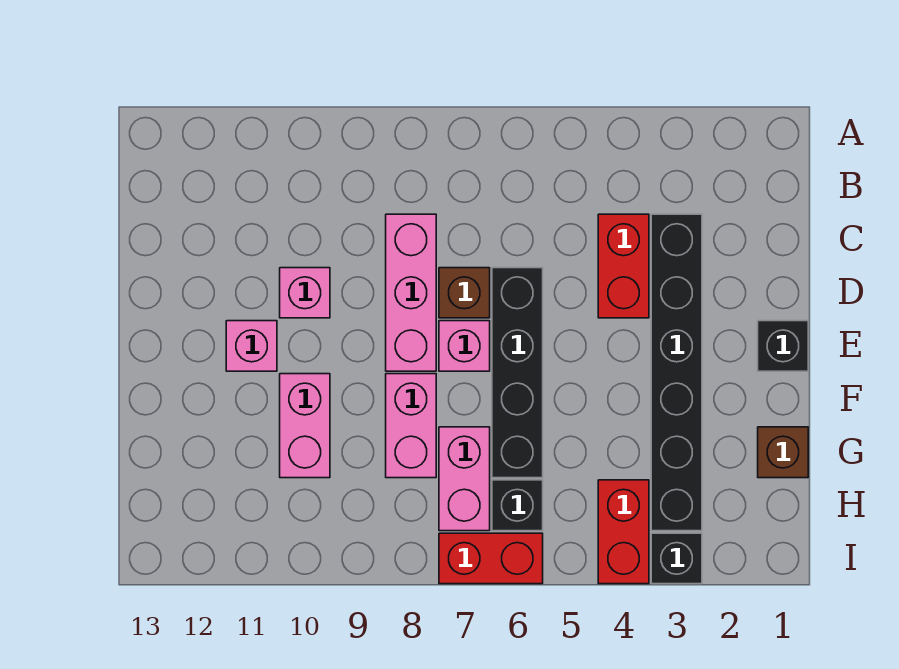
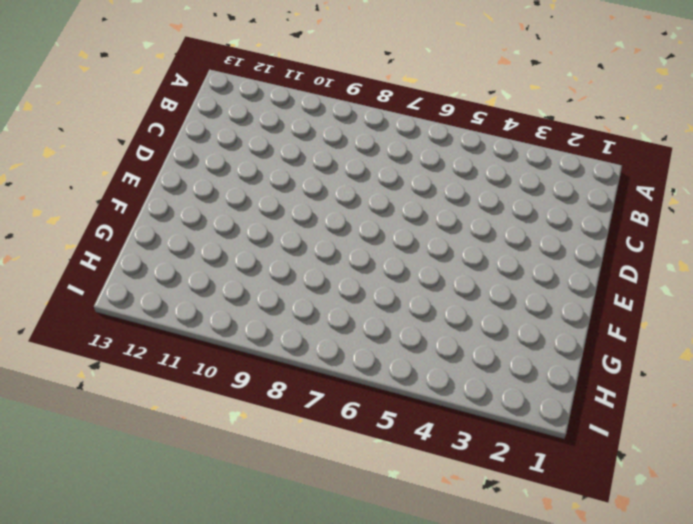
none -> black brick C3:H3 level 1
none -> red brick C4:D4 level 1
none -> pink brick C8:E8 level 1

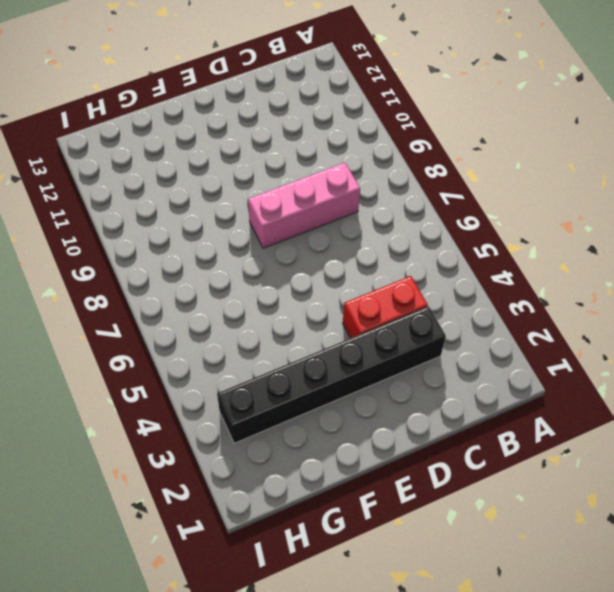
none -> black brick D6:G6 level 1
none -> brown brick D7 level 1
none -> pink brick D10 level 1

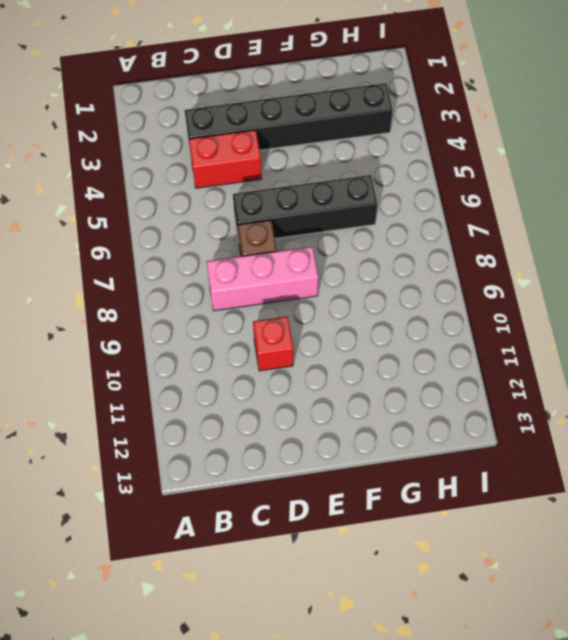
red brick D10 level 1 -> pink brick D10 level 1
none -> black brick E1 level 1
none -> pink brick E7 level 1
none -> pink brick E11 level 1

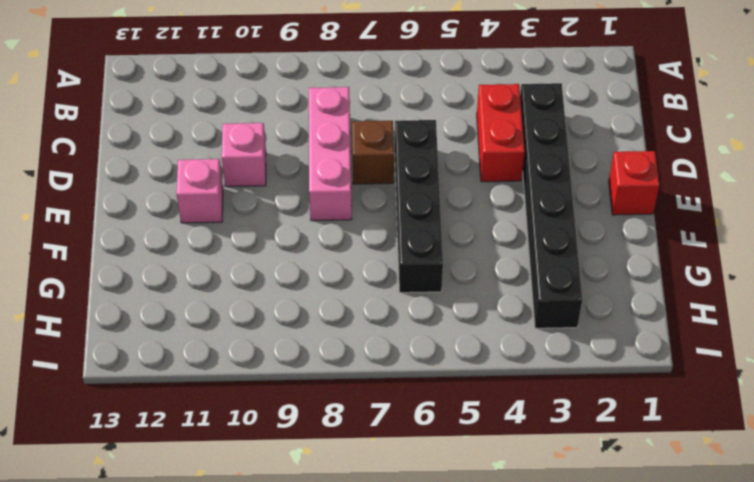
red brick E1 level 1 -> black brick E1 level 1
none -> pink brick E7 level 1
none -> pink brick F8:G8 level 1
none -> pink brick F10:G10 level 1

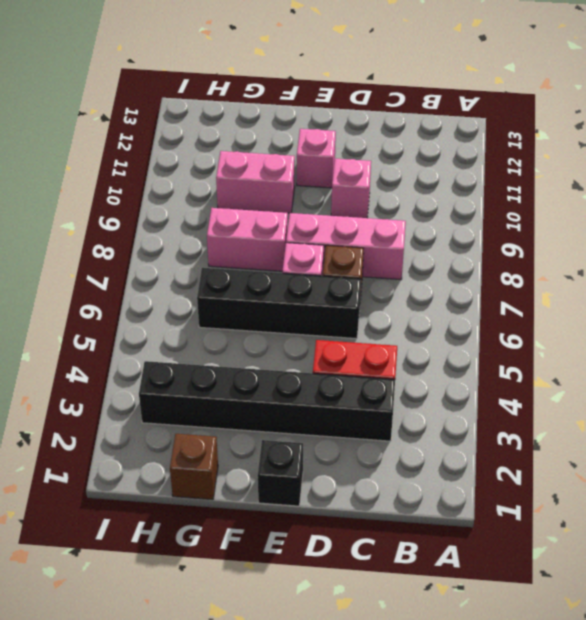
none -> pink brick G7:H7 level 1
none -> red brick H4:I4 level 1
none -> black brick H6 level 1

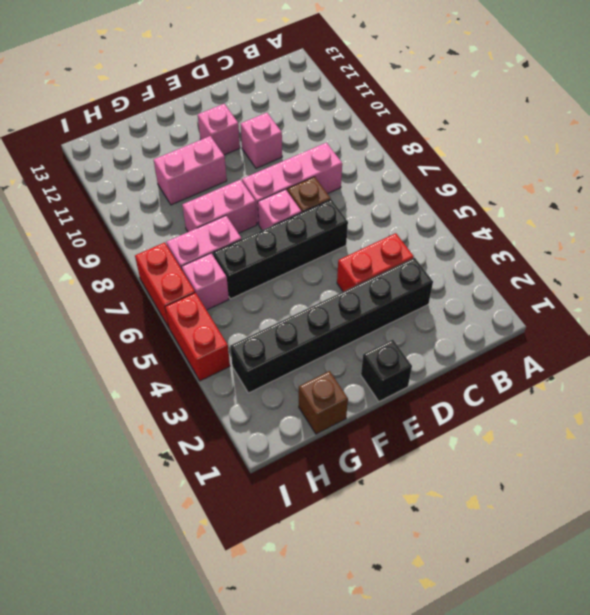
pink brick H6 level 1 -> black brick H6 level 1
red brick I4:I5 level 1 -> red brick H4:I4 level 1
none -> black brick I3 level 1

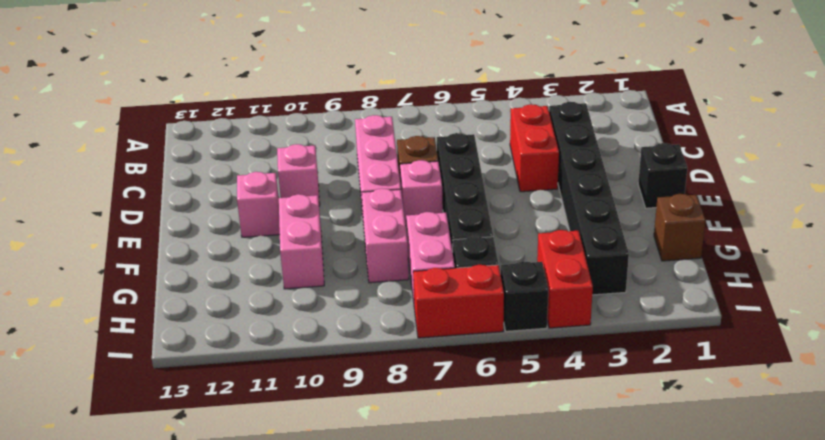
black brick I5 level 1 -> black brick I3 level 1

